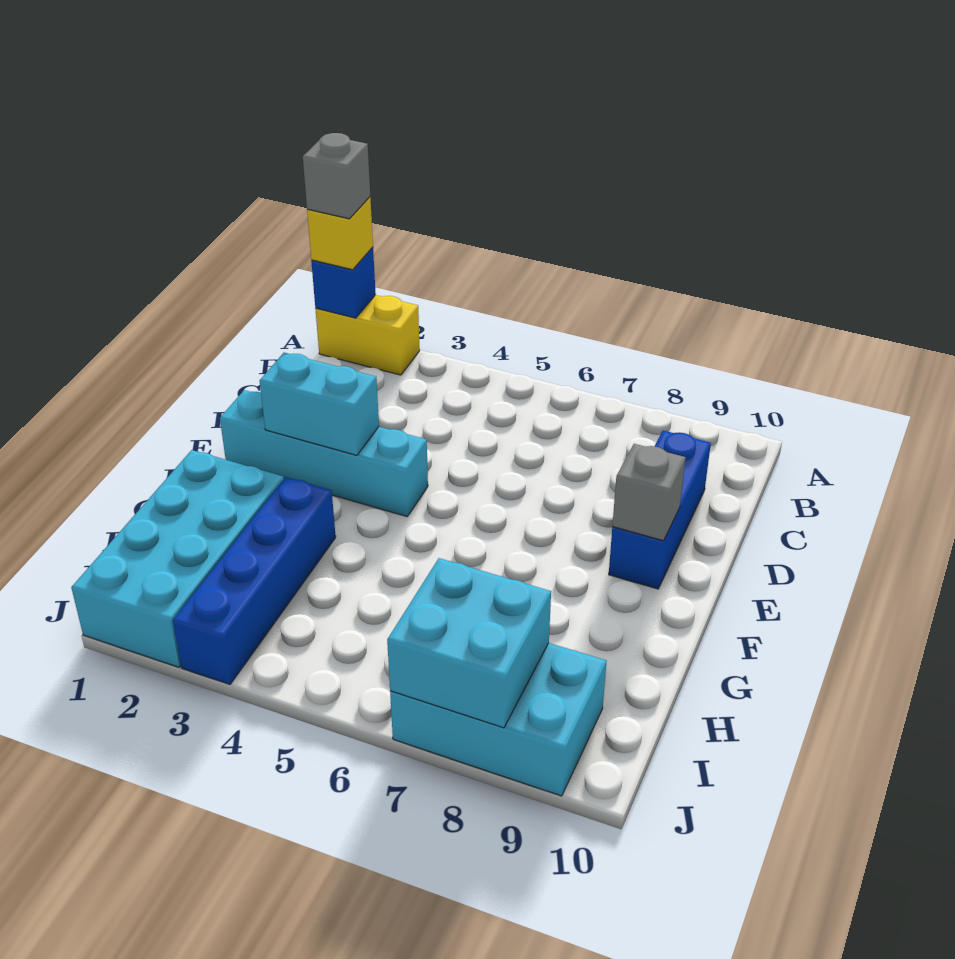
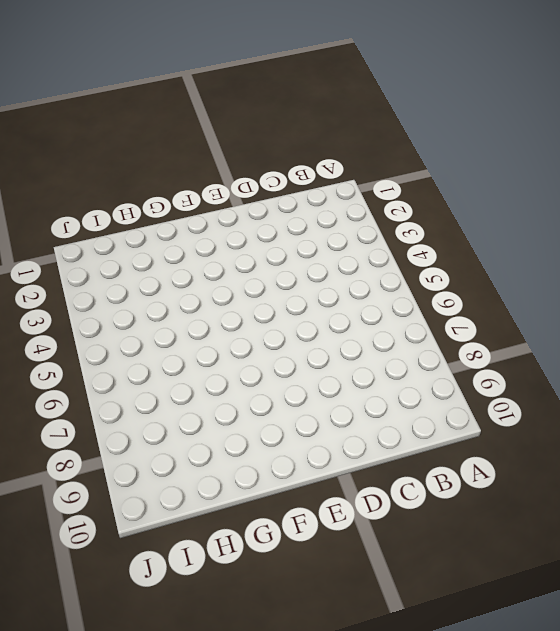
none -> yellow brick A1:A2 level 1
none -> blue brick C9:E9 level 1
none -> cyan brick E1:E4 level 1

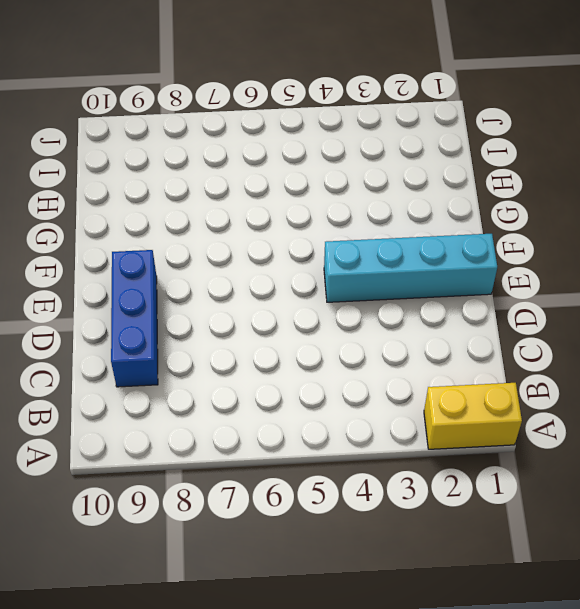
none -> cyan brick G1:J2 level 1
none -> blue brick G3:J3 level 1
none -> cyan brick I7:J9 level 1

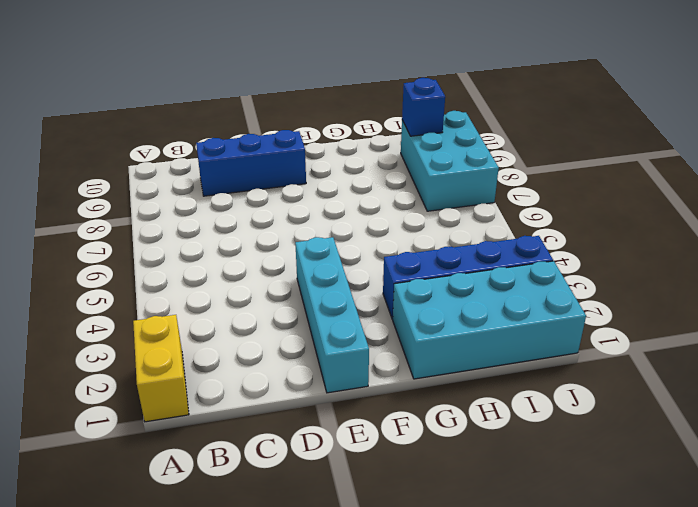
blue brick I9 level 2 -> blue brick A1 level 2
none -> cyan brick E2:E3 level 2
none -> grey brick E9 level 2
none -> cyan brick I7:J8 level 2

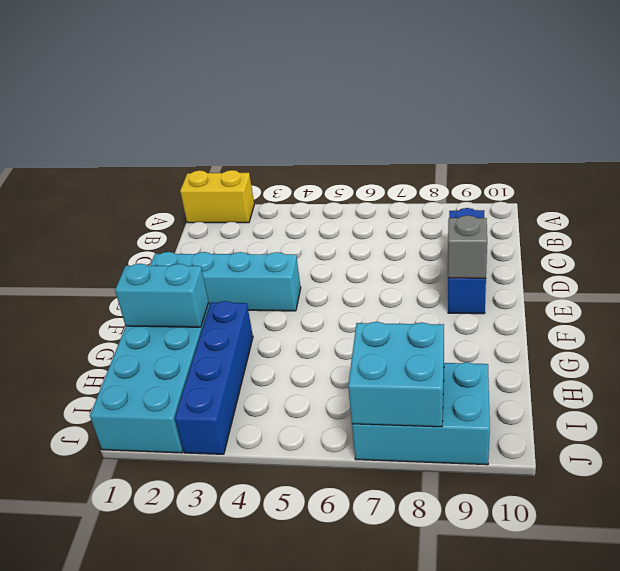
cyan brick G1:G2 level 2 -> cyan brick E2:E3 level 2
none -> blue brick A1 level 2
none -> yellow brick A1 level 3
none -> grey brick A1 level 4

